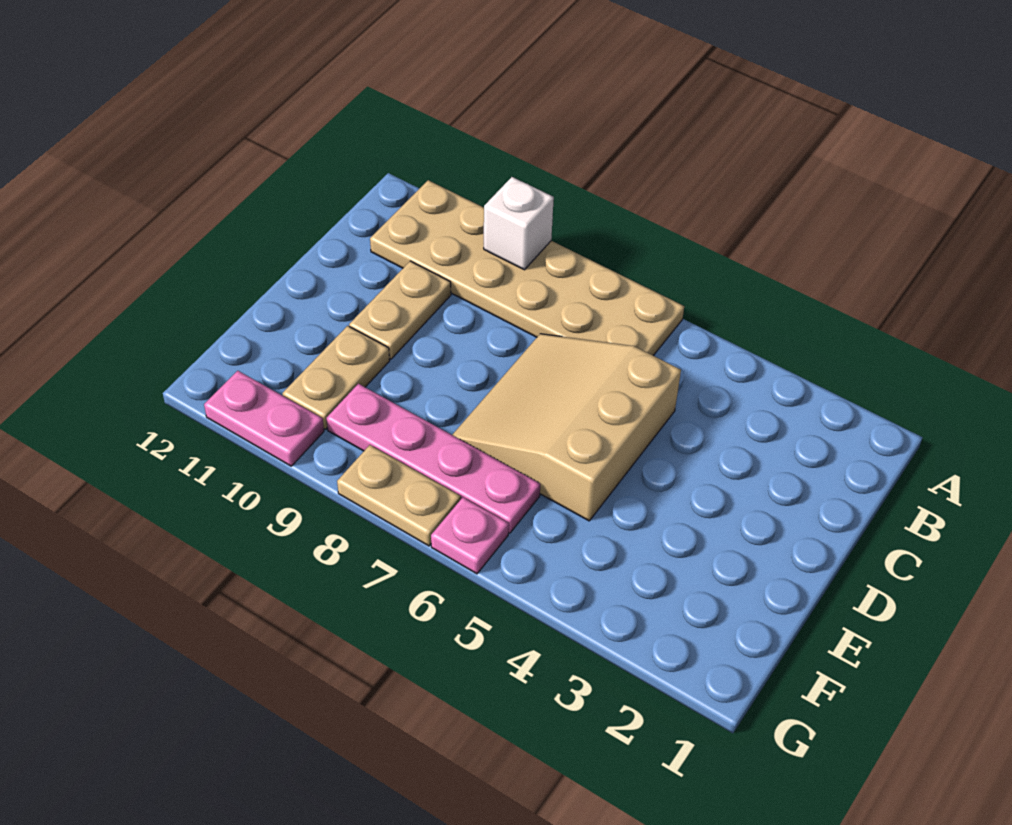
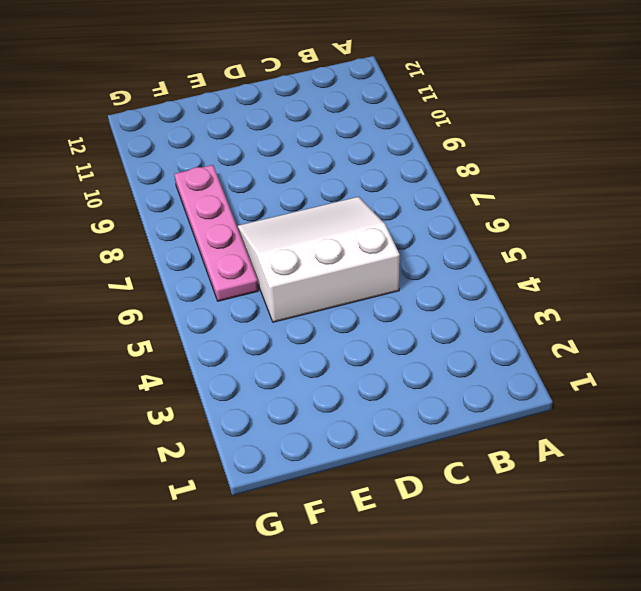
white slope C5:E7 level 1 top 5 -> tan slope C5:E7 level 1 top 5
none -> tan plate A6:B11 level 1
none -> tan plate C10:D10 level 1

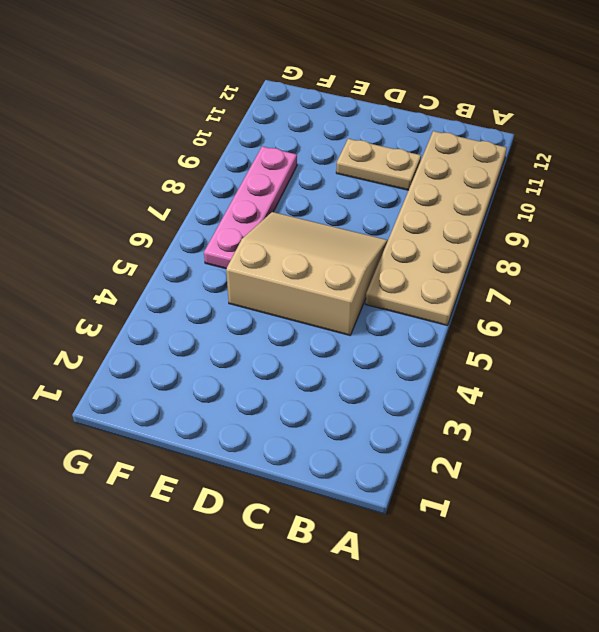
none -> tan plate E10:F10 level 1
none -> pink plate G6 level 1

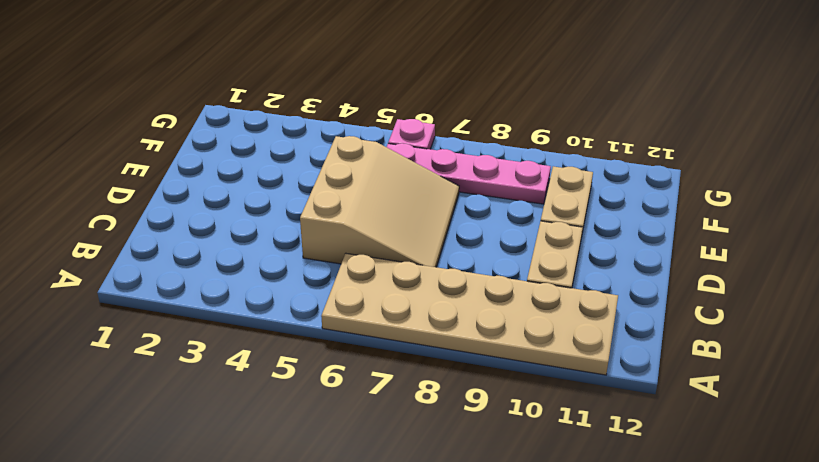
none -> tan plate G7:G8 level 1
none -> pink plate G10:G11 level 1

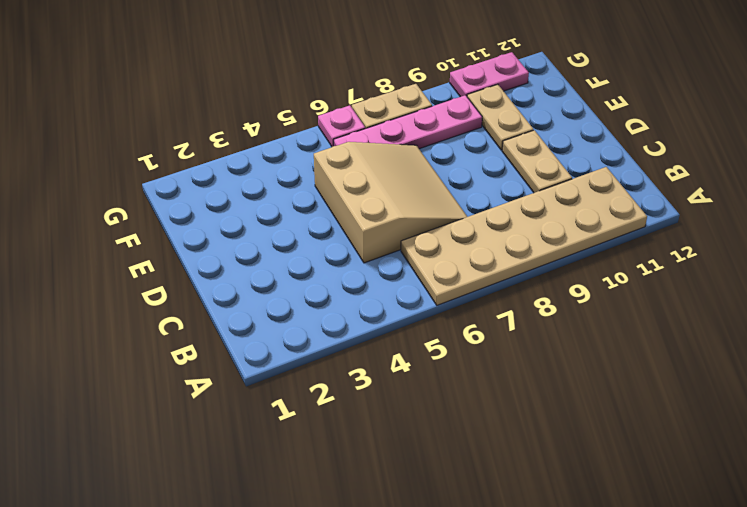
none -> white brick A9 level 2

